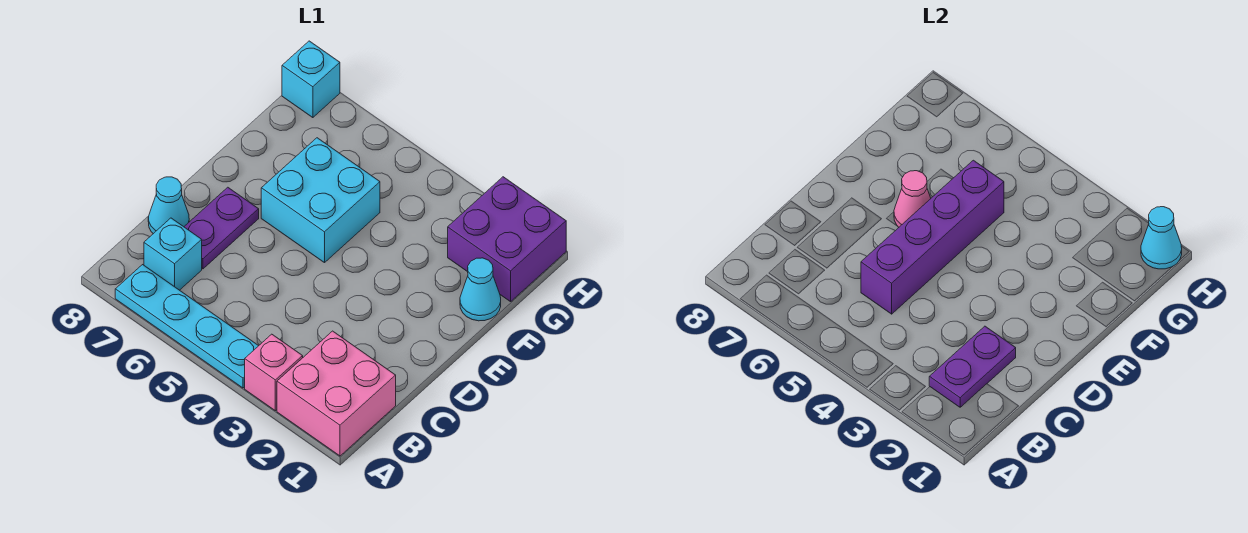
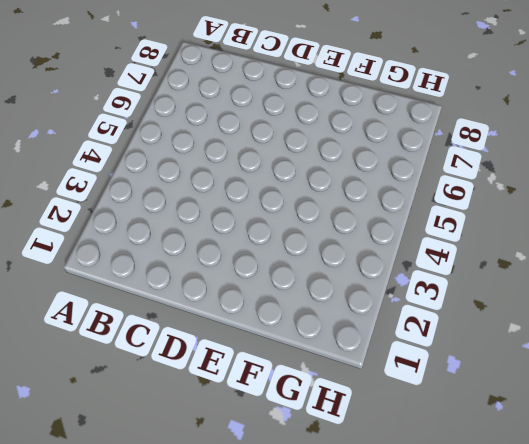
none -> pink brick A1:B2 level 1
none -> pink brick A3 level 1
none -> cyan plate A4:A7 level 1

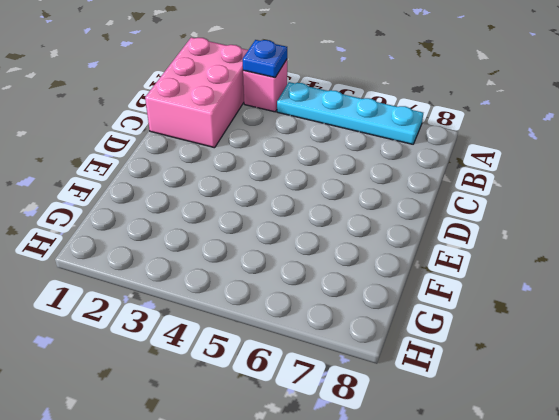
pink brick A1:C2 level 1 -> pink brick A1:B2 level 1
blue plate A3 level 2 -> none
none -> cyan brick B7 level 1
none -> purple plate C7:D7 level 1
none -> cyan cone C8 level 1

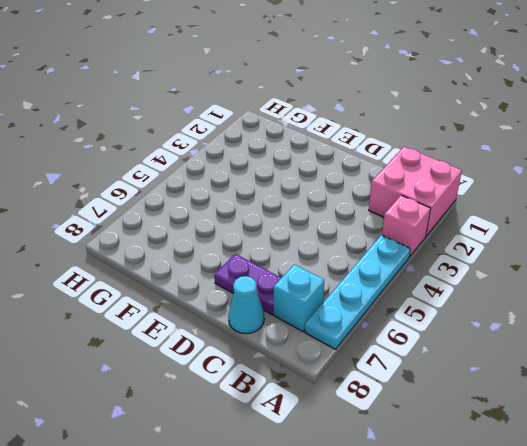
none -> cyan brick E5:F6 level 1
none -> cyan cone F1 level 1
none -> purple brick G1:H2 level 1

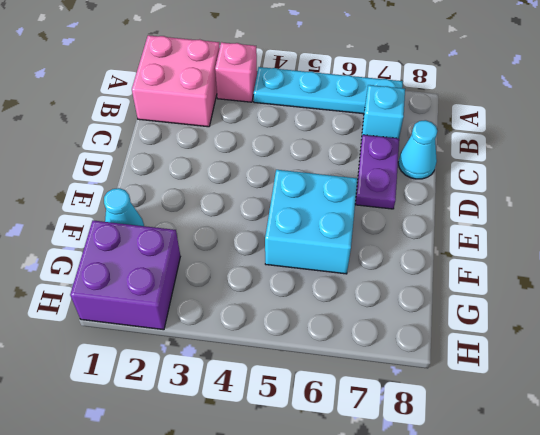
none -> cyan brick H8 level 1
none -> purple plate B2:C2 level 2
none -> purple brick C5:F5 level 2

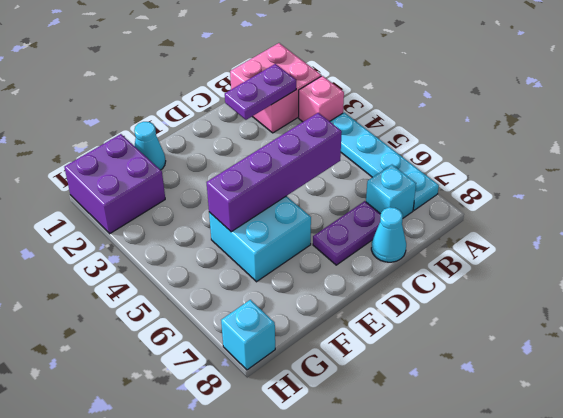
none -> pink cone E6 level 2
none -> cyan cone H1 level 2

